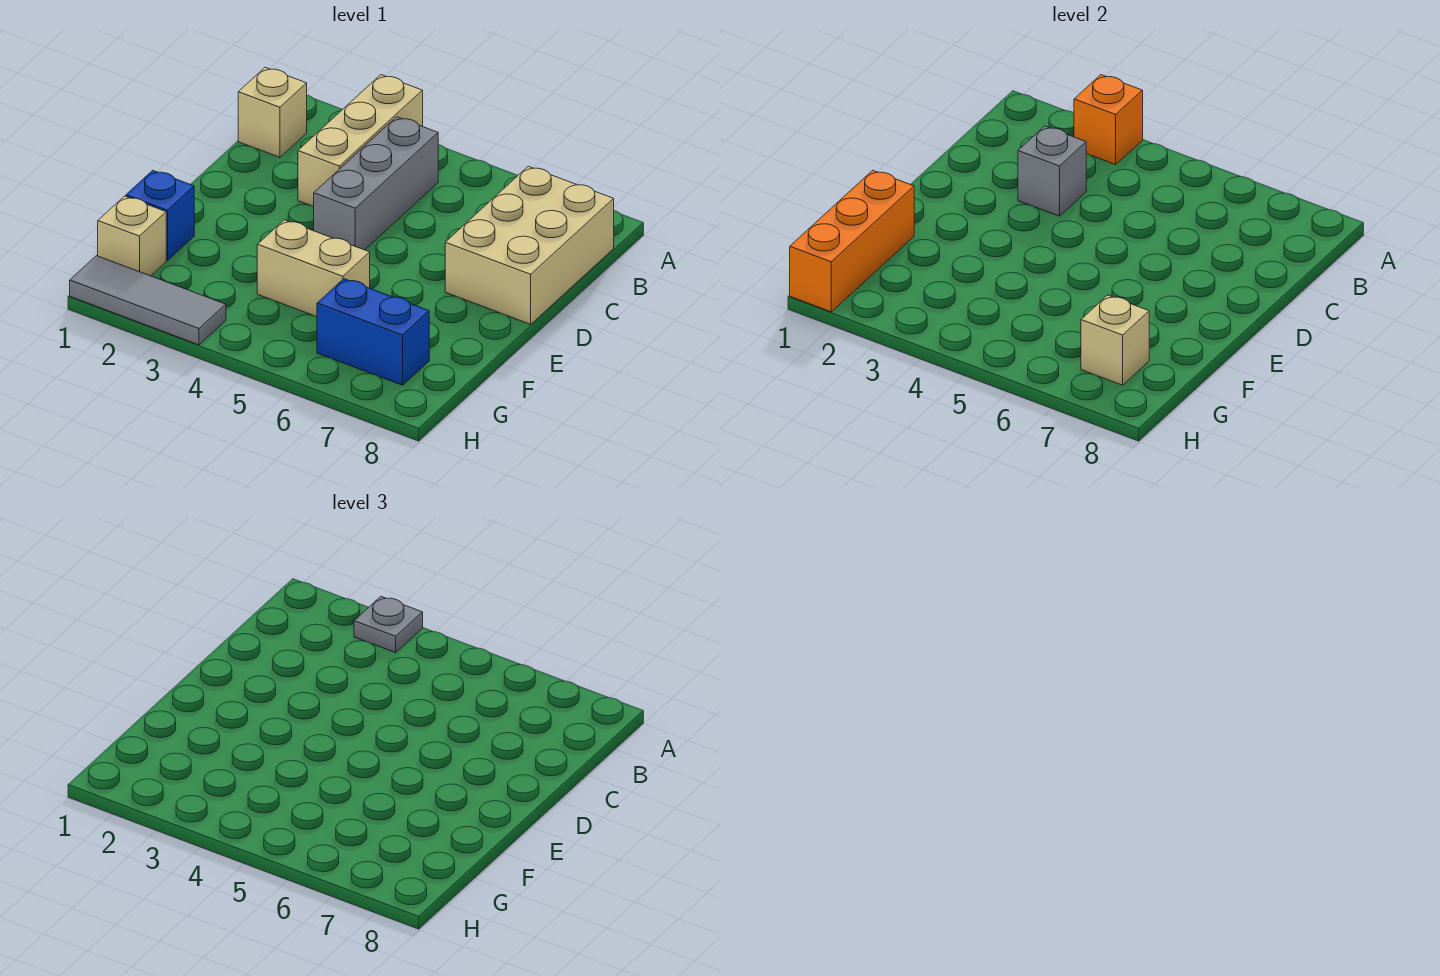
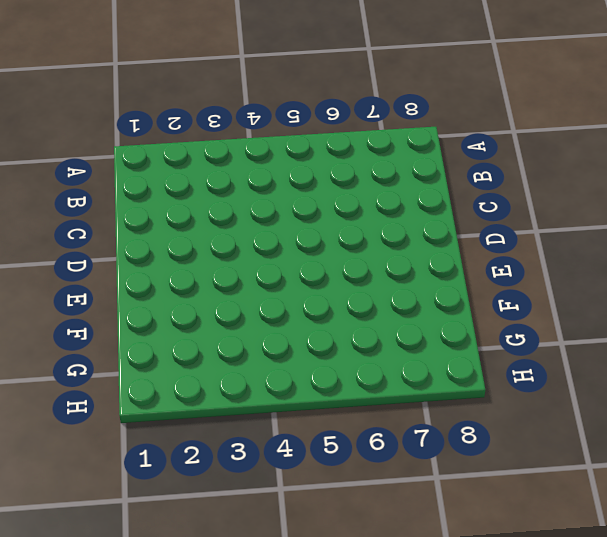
none -> tan brick A3:C3 level 1
none -> tan brick B1 level 1
none -> grey brick B4:D4 level 1

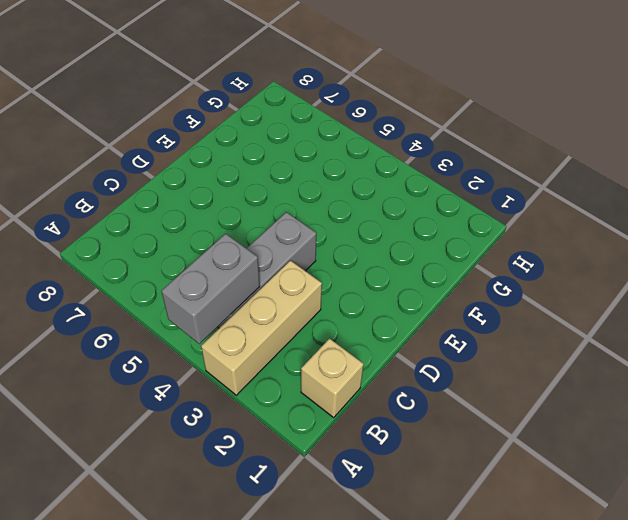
grey brick A4:B4 level 2 -> none
none -> tan brick B7:D8 level 1
none -> blue brick F1 level 1
none -> tan brick F4:F5 level 1

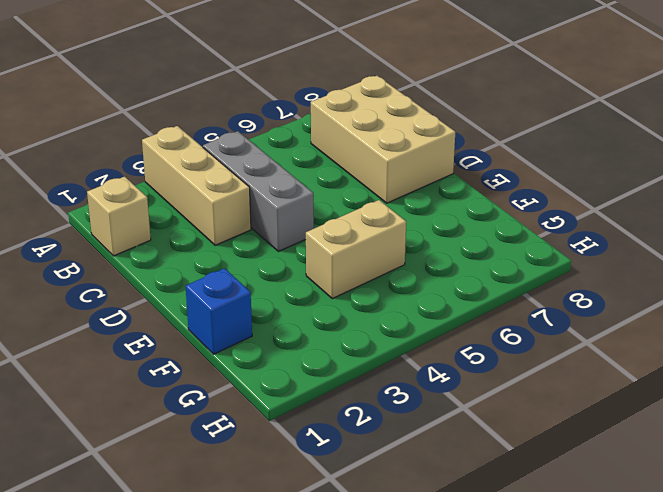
none -> tan brick G1 level 1
none -> blue brick G6:G7 level 1
none -> grey tile H1:H3 level 1

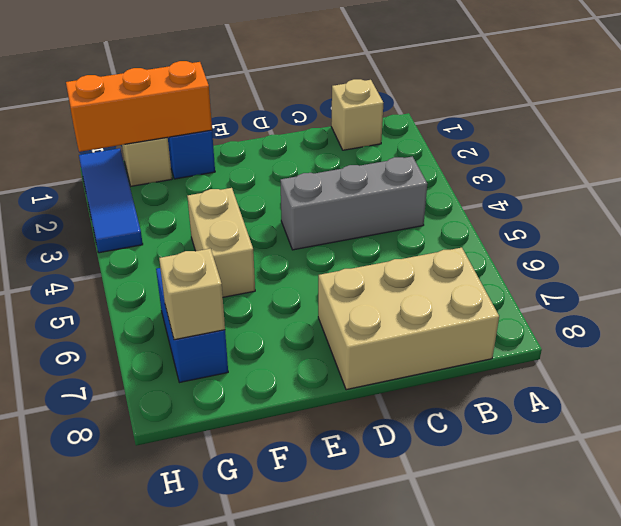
blue tile H1:H3 level 1 -> grey tile H1:H3 level 1
none -> tan brick A3:C3 level 1
none -> orange brick A3 level 2
none -> grey brick C3 level 2

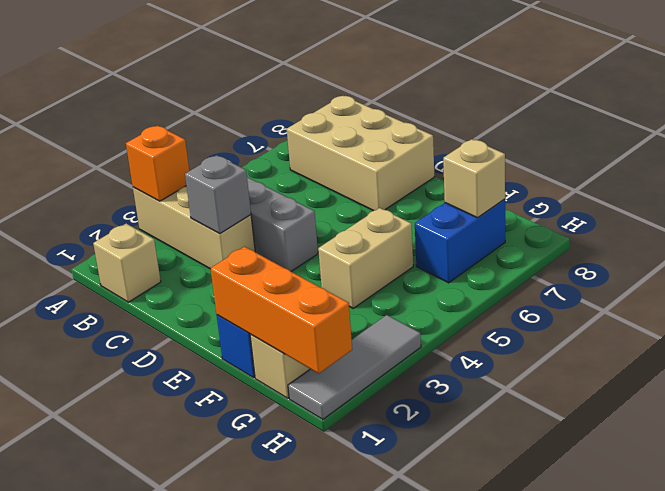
none -> grey plate A3 level 3

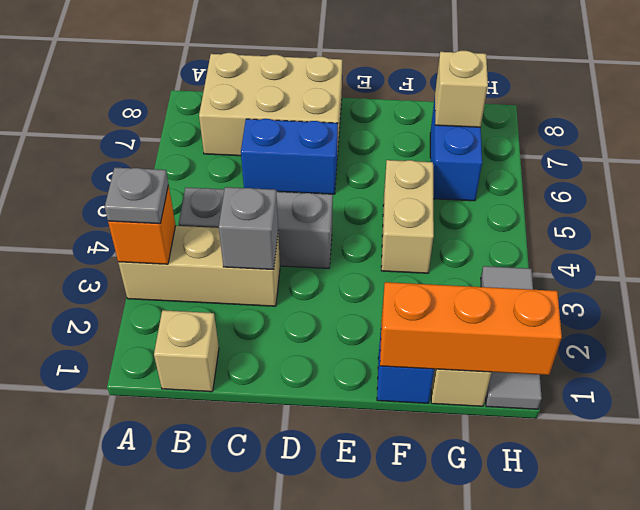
blue brick C6:D6 level 1 -> none

